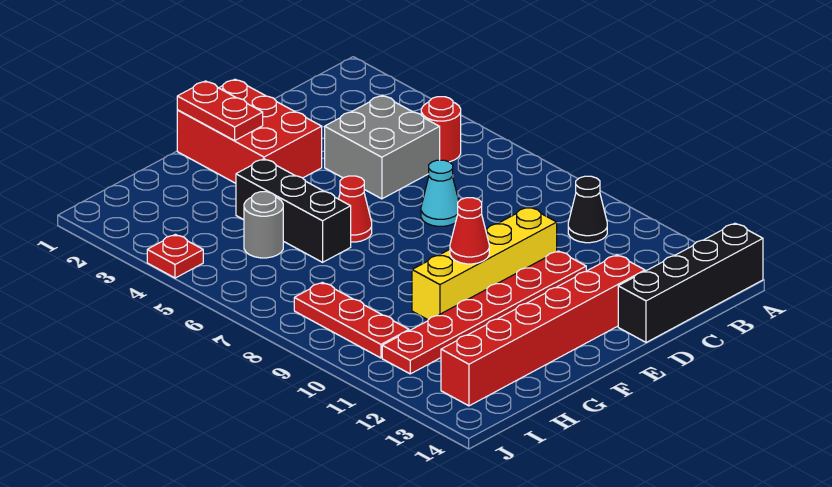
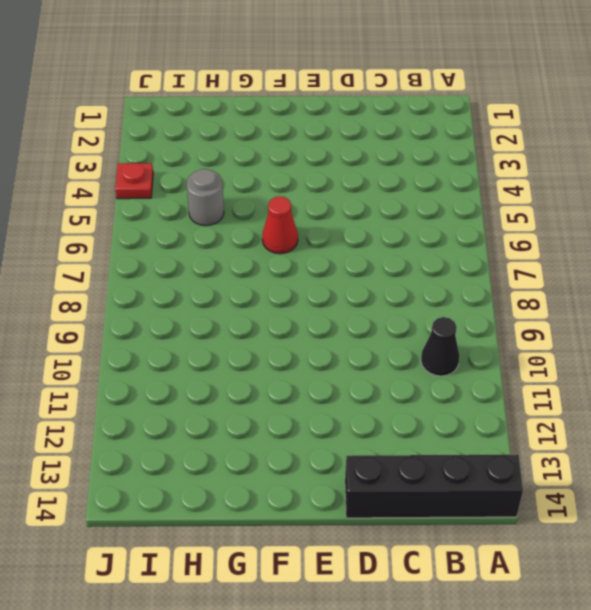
none -> red round brick B5 level 1
none -> grey brick C4:D5 level 1
none -> cyan cone D7 level 1

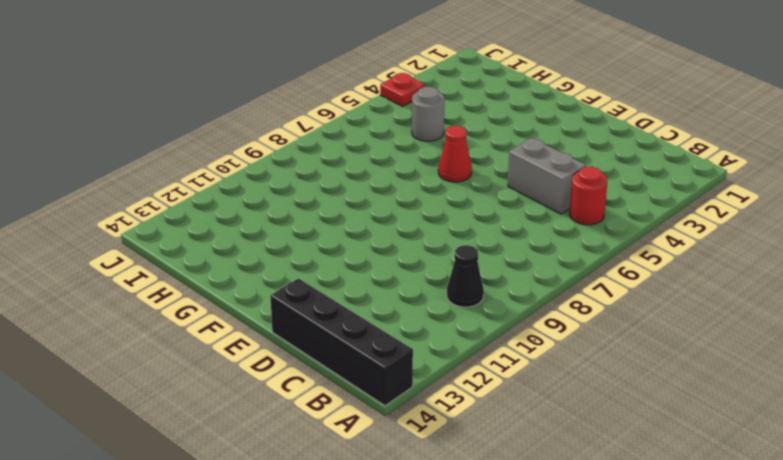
grey brick C5:D5 level 1 -> grey brick C4:D5 level 1
none -> cyan cone D7 level 1
none -> yellow brick D10:G10 level 1
none -> red plate D11:I11 level 1

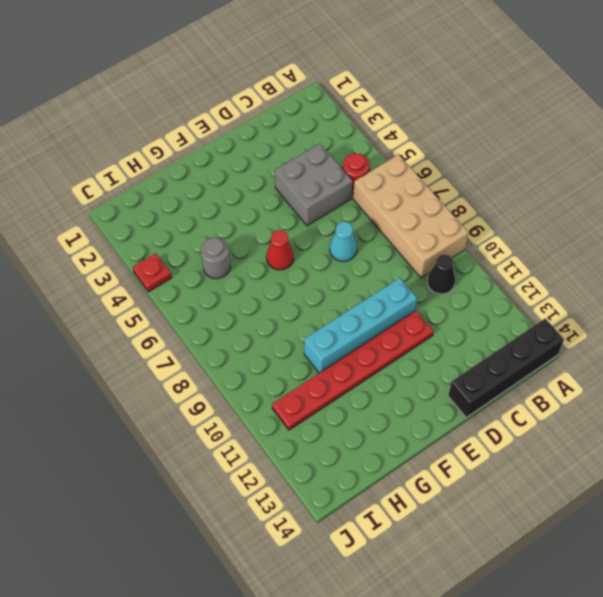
tan brick A6:B9 level 1 -> none
cyan brick D10:G10 level 1 -> yellow brick D10:G10 level 1
none -> red brick D13:I13 level 1
none -> red brick E1:F3 level 1
none -> black brick G4:G6 level 1

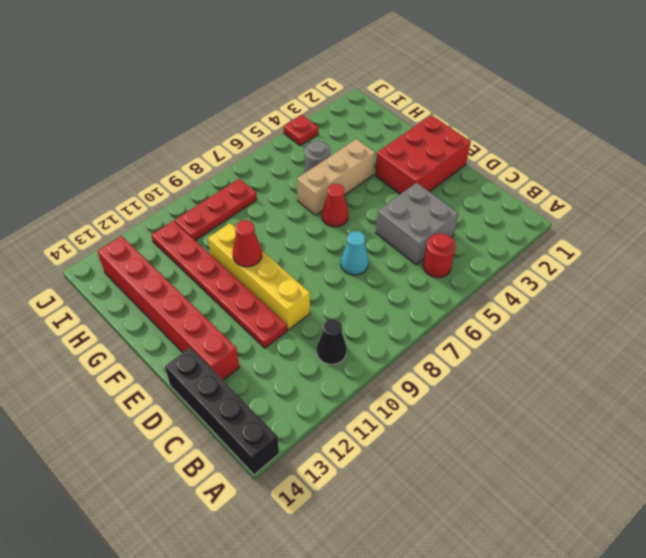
tan brick G4:G6 level 1 -> black brick G4:G6 level 1
none -> red plate F1:F2 level 2

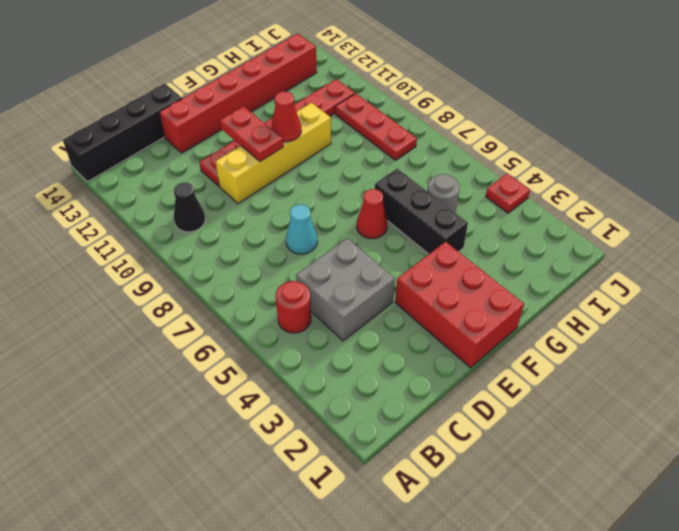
red plate E10:E11 level 2 -> red plate F1:F2 level 2

